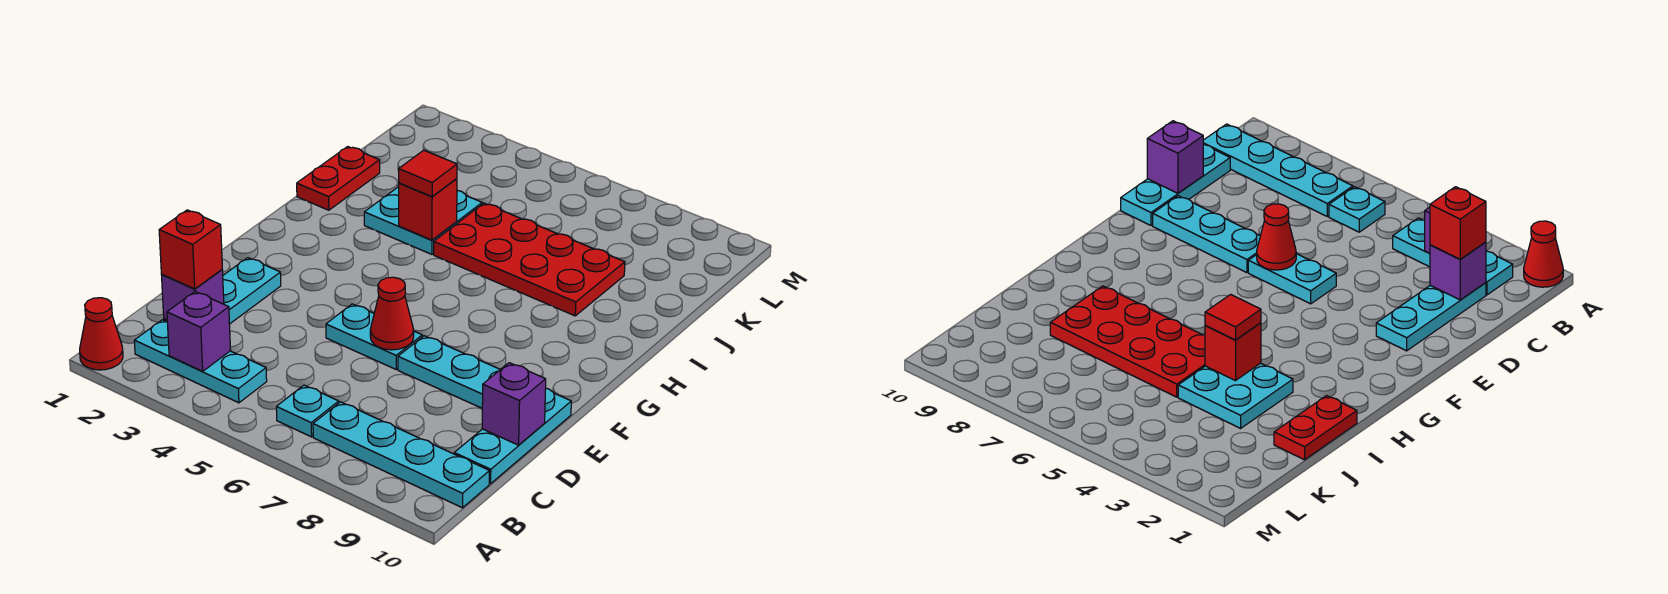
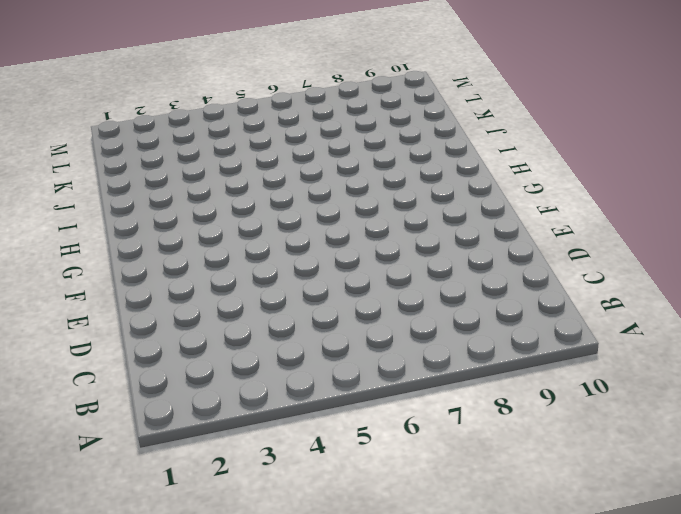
none -> red cone A1 level 1
none -> cyan plate B2:B4 level 1
none -> cyan plate B6 level 1

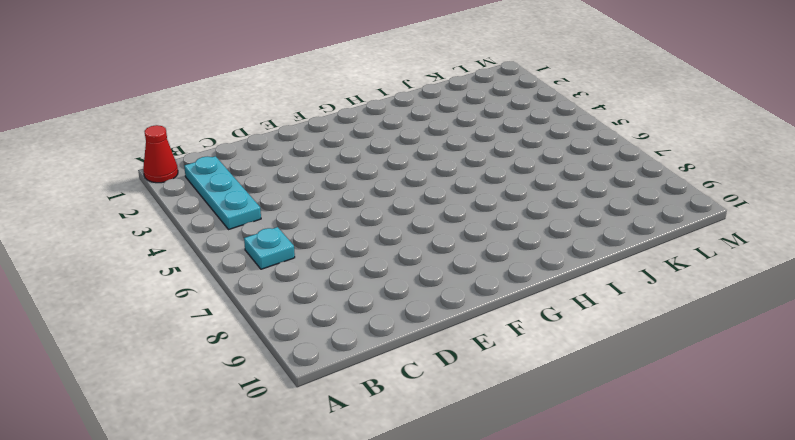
none -> cyan plate B7:B10 level 1
none -> cyan plate C2:E2 level 1
none -> cyan plate C10:E10 level 1

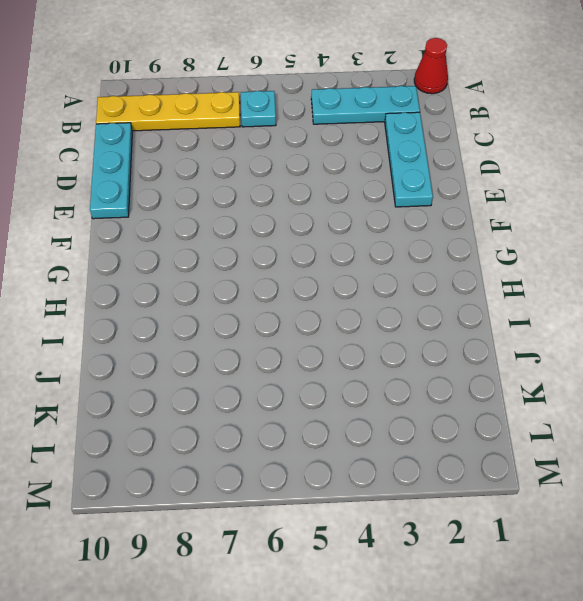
yellow plate B7:B10 level 1 -> cyan plate B7:B10 level 1
none -> cyan plate E5:E6 level 1
none -> cyan plate E7:E9 level 1
none -> red plate I1:J1 level 1

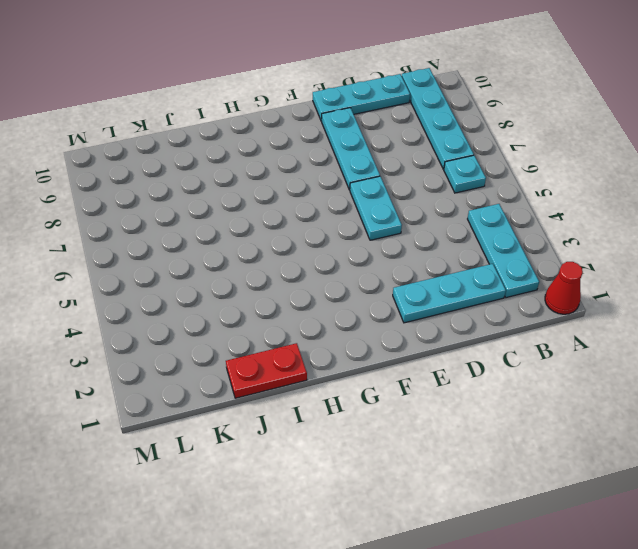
none -> cyan plate I3:J4 level 1
none -> red plate I5:J8 level 1
none -> purple brick B3 level 2

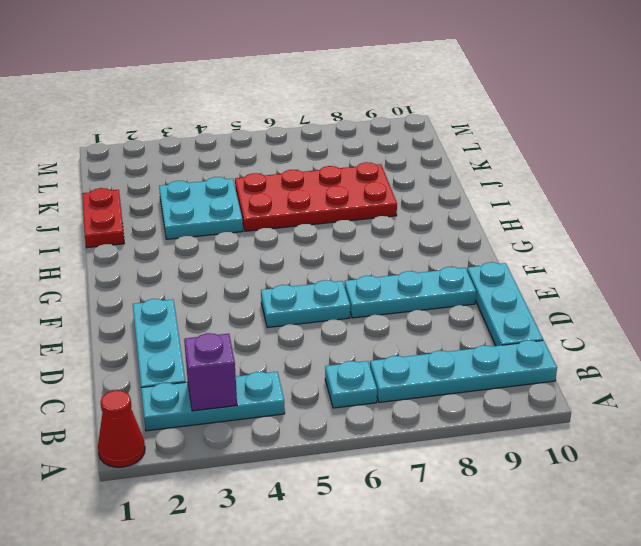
none -> purple brick C2 level 2
none -> purple brick D10 level 2
none -> red cone E6 level 2

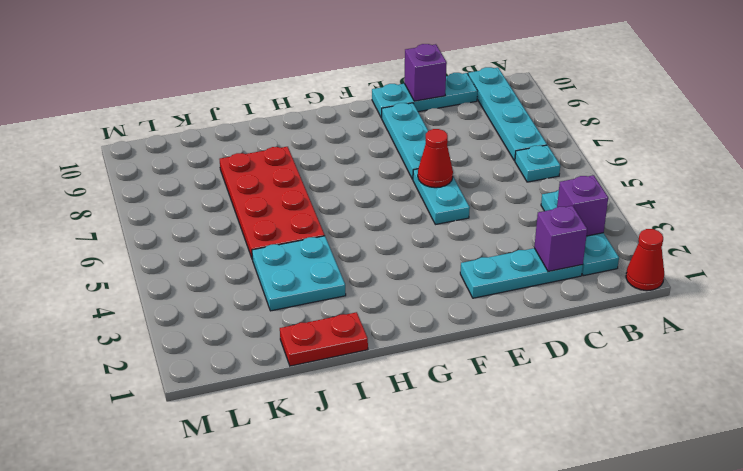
none -> red brick I4 level 2
none -> red brick C2 level 3
none -> red tile I4 level 3

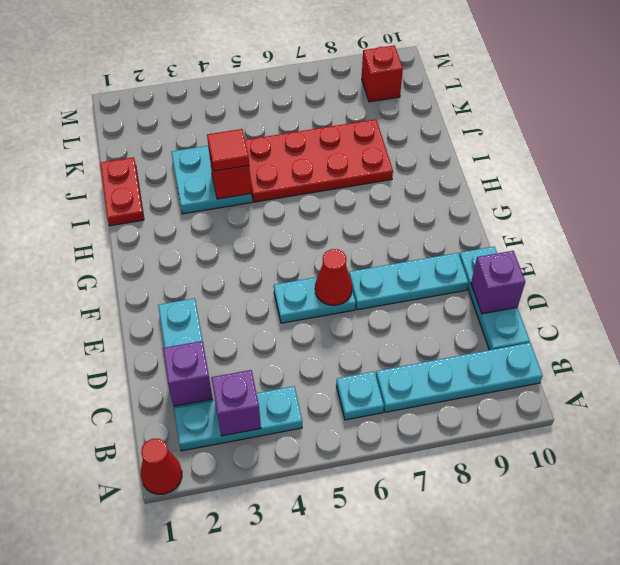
red brick L9 level 1 -> red brick C2 level 3

